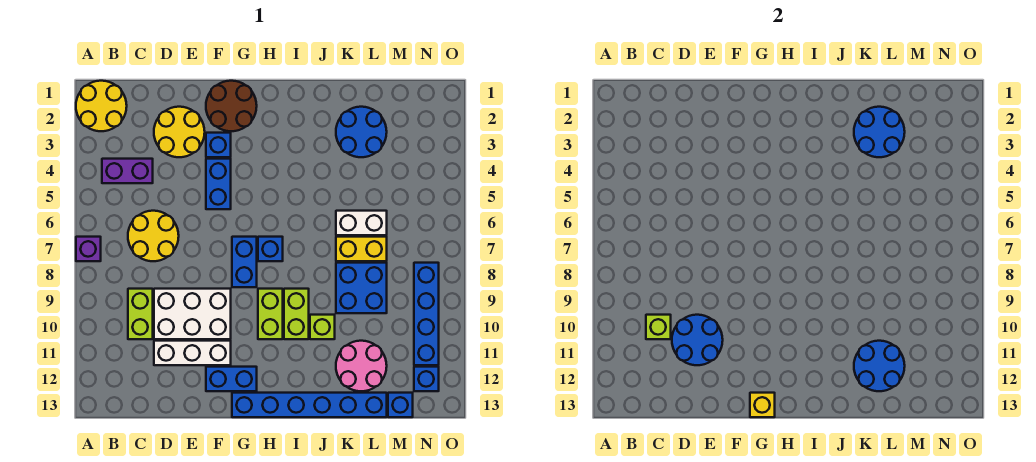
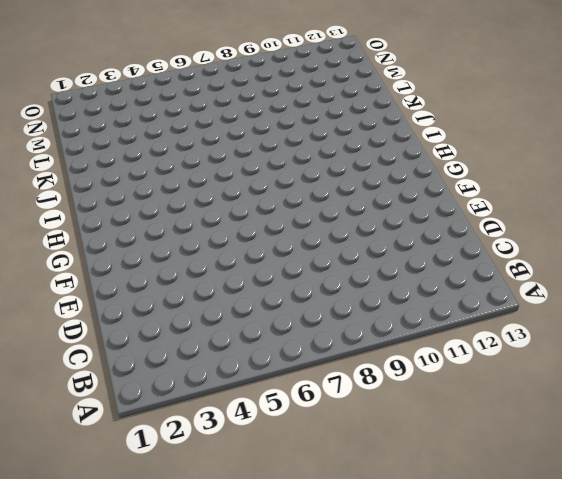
none -> yellow round brick A1:B2 level 1
none -> purple brick A7 level 1
none -> purple brick B4:C4 level 1
none -> yellow round brick C6:D7 level 1

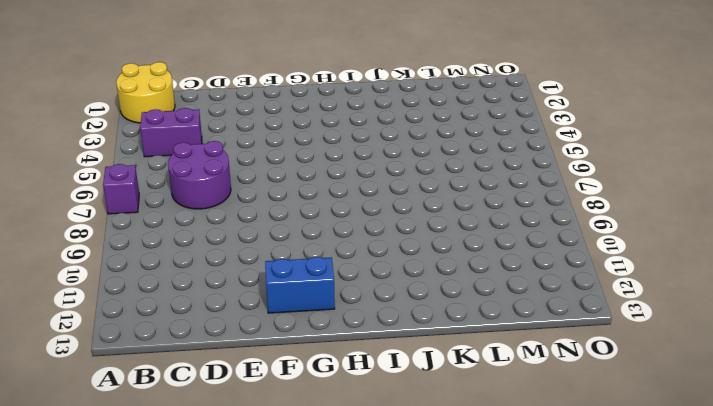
purple round brick C6:D7 level 1 -> yellow round brick C6:D7 level 1
none -> lime brick C9:C10 level 1
none -> yellow round brick D2:E3 level 1
none -> white brick D9:F10 level 1
none -> white brick D11:F11 level 1

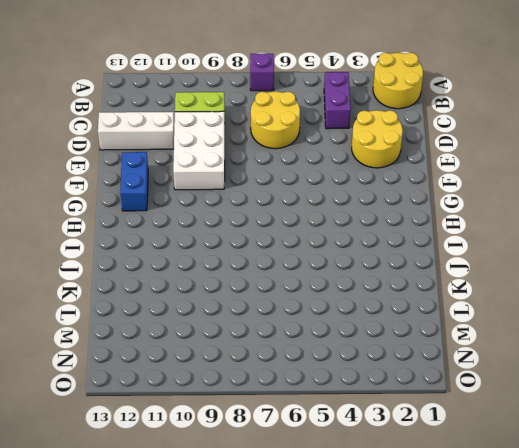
white brick D11:D13 level 1 -> white brick D11:F11 level 1
none -> brown round brick F1:G2 level 1
none -> blue brick F3 level 1
none -> blue brick F4:F5 level 1
none -> blue brick G7:G8 level 1

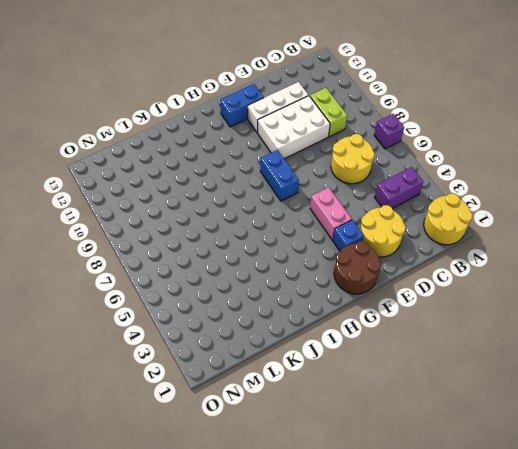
pink brick F4:F5 level 1 -> blue brick F4:F5 level 1
none -> blue brick G13:L13 level 1
none -> blue brick H7 level 1
none -> lime brick H9:H10 level 1
none -> lime brick I9:I10 level 1

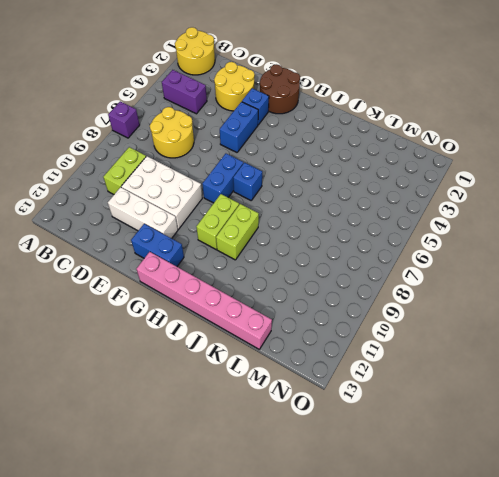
pink brick G13:L13 level 1 -> blue brick G13:L13 level 1
none -> lime brick J10 level 1
none -> blue round brick K2:L3 level 1
none -> white brick K6:L6 level 1
none -> yellow brick K7:L7 level 1

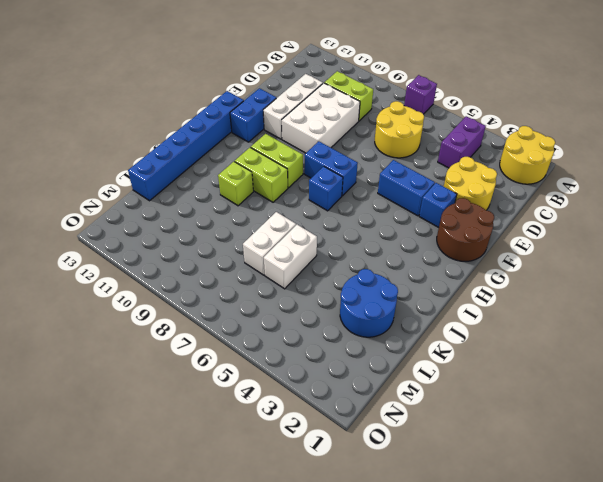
white brick K7:L7 level 1 -> yellow brick K7:L7 level 1
none -> blue brick K8:L9 level 1
none -> pink round brick K11:L12 level 1
none -> blue brick M13 level 1
none -> blue brick N8:N11 level 1

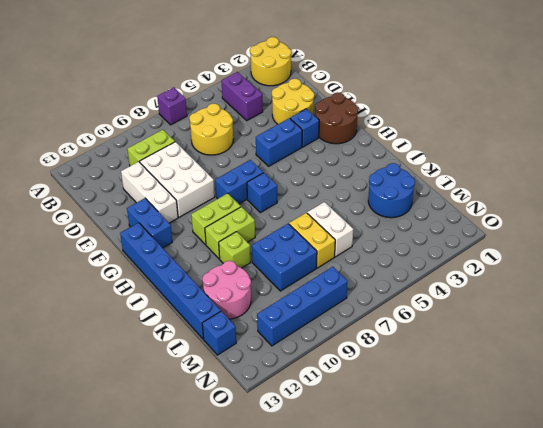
none -> blue brick N12 level 1
none -> lime brick C10 level 2
none -> blue round brick D10:E11 level 2
none -> yellow brick G13 level 2

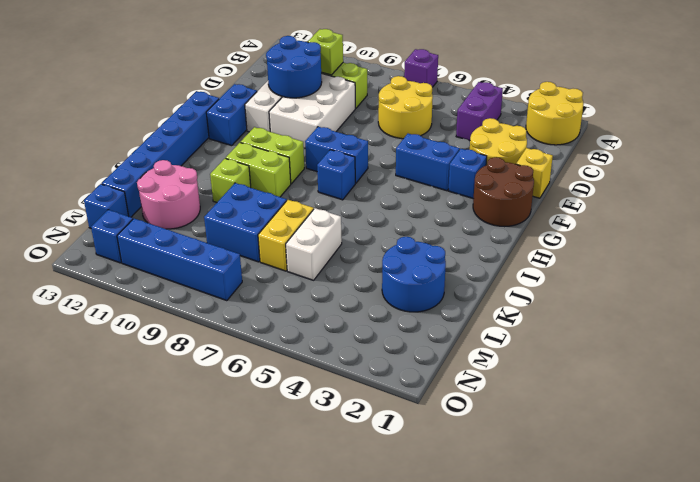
yellow brick E1 level 1 -> yellow brick G13 level 2
none -> blue round brick K2:L3 level 2
none -> blue round brick K11:L12 level 2

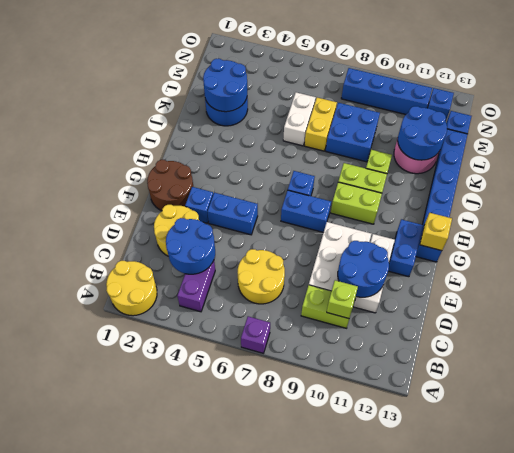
blue round brick C3:D4 level 2 -> none

